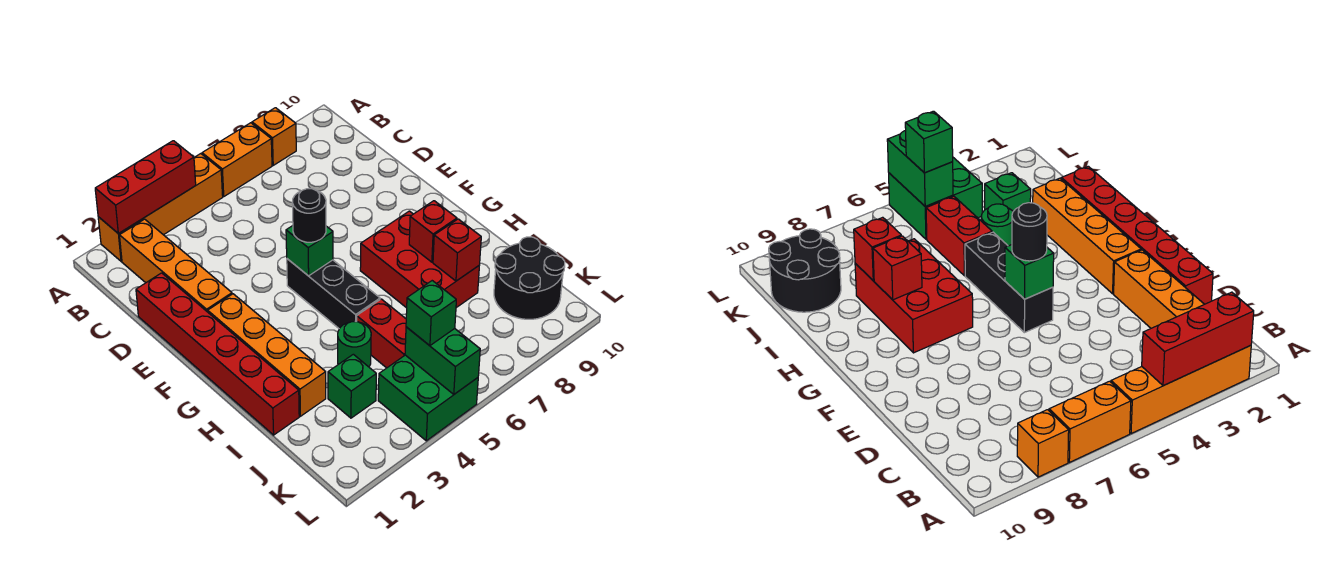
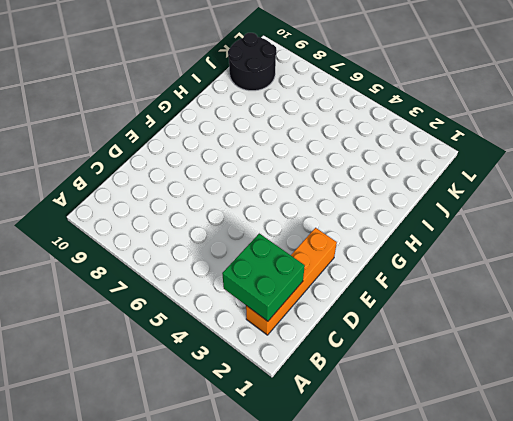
green brick B2:C3 level 2 -> green brick K4:L5 level 1
none -> orange brick A2:A5 level 1
none -> orange brick A6:A7 level 1
none -> orange brick A8 level 1

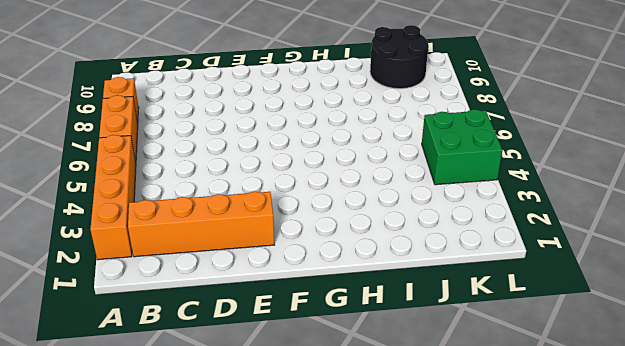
none -> red brick D1:I1 level 1
none -> orange brick F2:I2 level 1
none -> black brick F5:H5 level 1

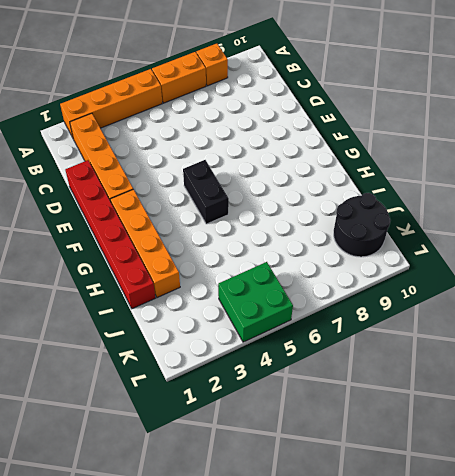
black brick F5:G5 level 1 -> black brick F5:H5 level 1
none -> red brick G7:I8 level 1
none -> green round brick I4 level 1
none -> red brick I5:J5 level 1

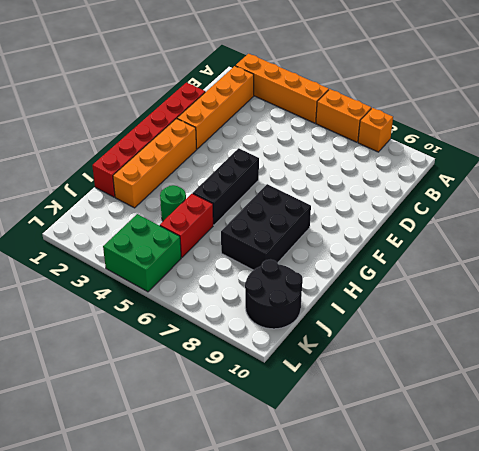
black brick G7:I8 level 1 -> red brick G7:I8 level 1
none -> green brick J3 level 1
none -> red brick A2:A4 level 2
none -> green brick F5 level 2

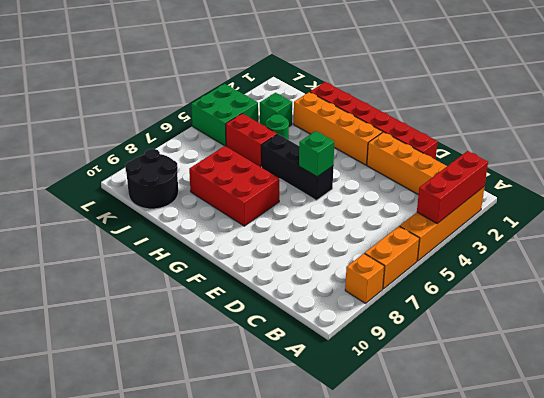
none -> red brick H8 level 2
none -> red brick I8 level 2
none -> green brick K5:L5 level 2

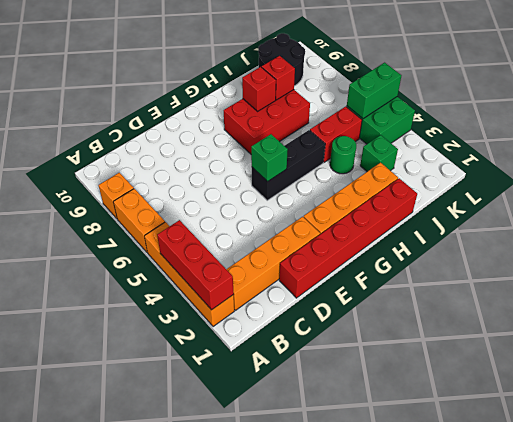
none -> black round brick F5 level 3
none -> green brick K5 level 3

